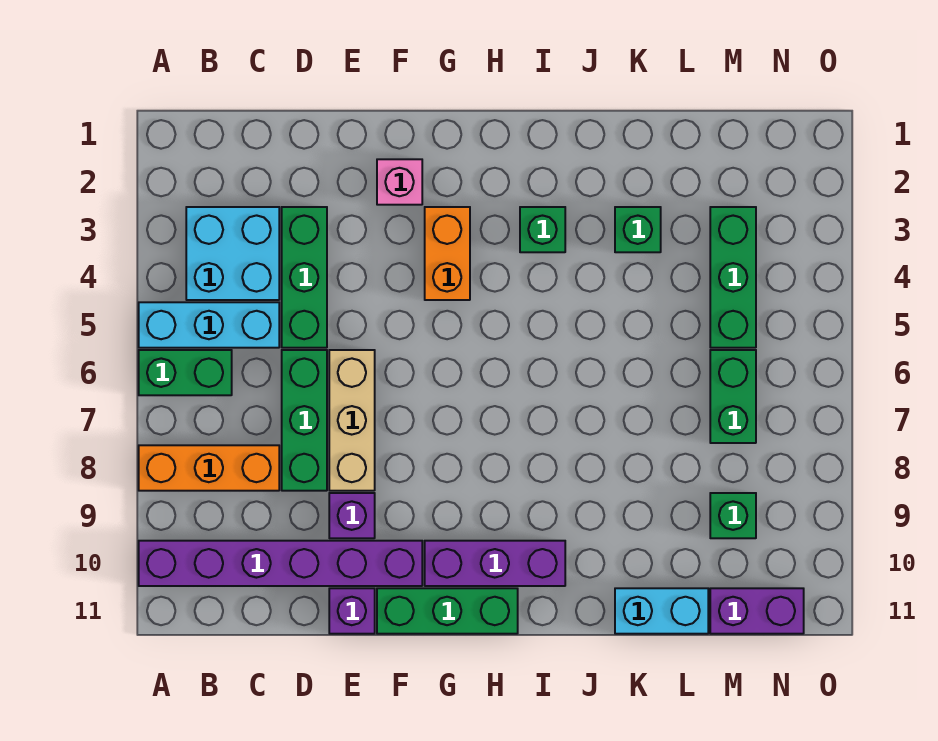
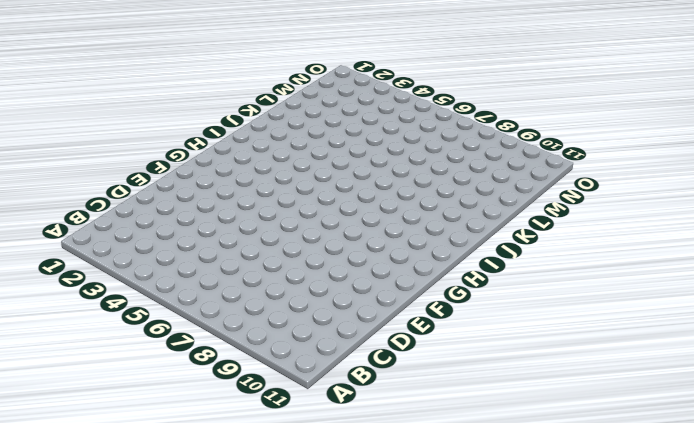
none -> cyan brick A5:C5 level 1
none -> green brick A6:B6 level 1
none -> orange brick A8:C8 level 1

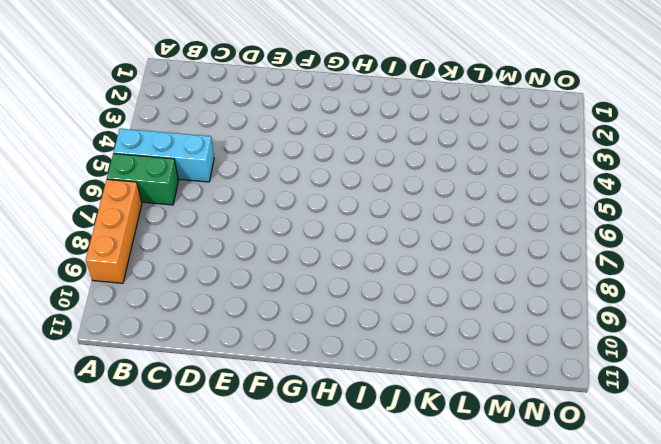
orange brick A7:A9 level 1 -> orange brick A8:C8 level 1
none -> purple brick A10:F10 level 1
none -> cyan brick B3:C4 level 1
none -> green brick D3:D5 level 1

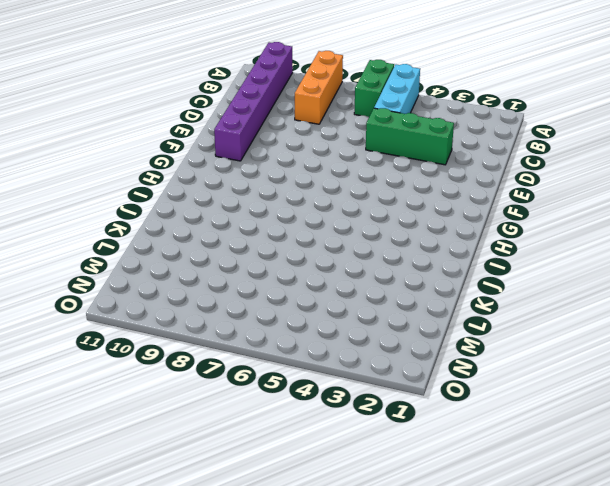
none -> cyan brick B3:C4 level 1
none -> green brick D6:D8 level 1
none -> tan brick E6:E8 level 1

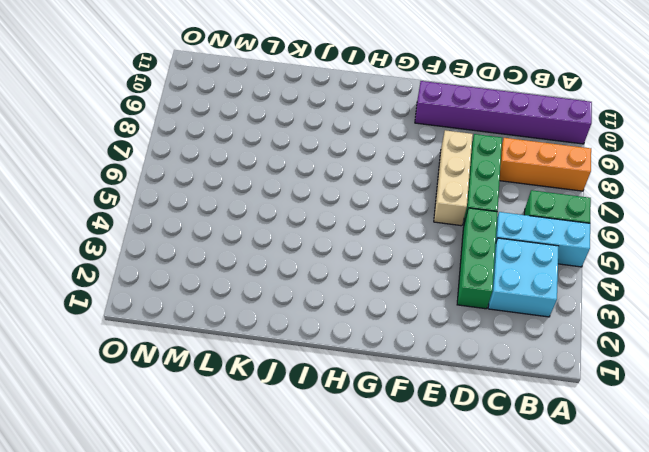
none -> purple brick E9 level 1
none -> purple brick E11 level 1
none -> pink brick F2 level 1

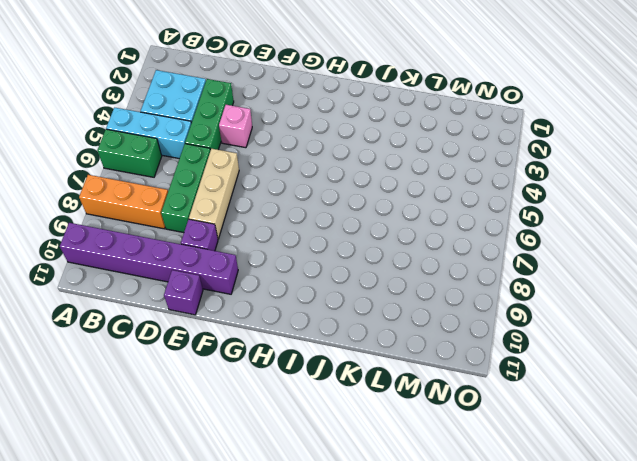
pink brick E4 level 1 -> pink brick F2 level 1
none -> green brick F11:H11 level 1
none -> orange brick G3:G4 level 1
none -> purple brick G10:I10 level 1

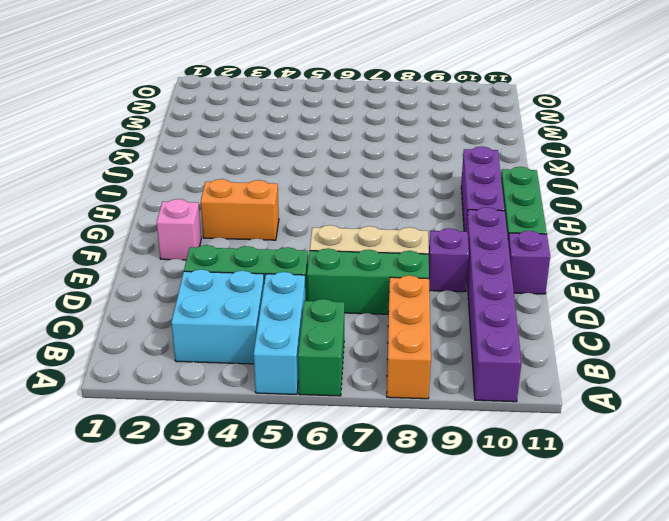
none -> green brick I3 level 1
none -> green brick K3 level 1
none -> cyan brick K11:L11 level 1

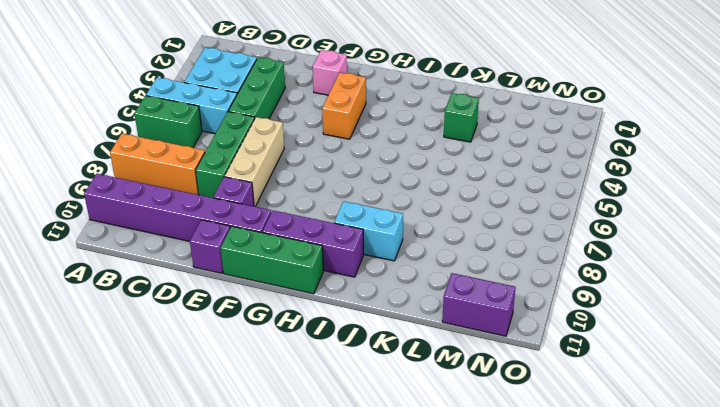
cyan brick I9:J9 level 1 -> cyan brick K11:L11 level 1
none -> green brick I3 level 1
none -> green brick M3:M5 level 1
none -> green brick M6:M7 level 1

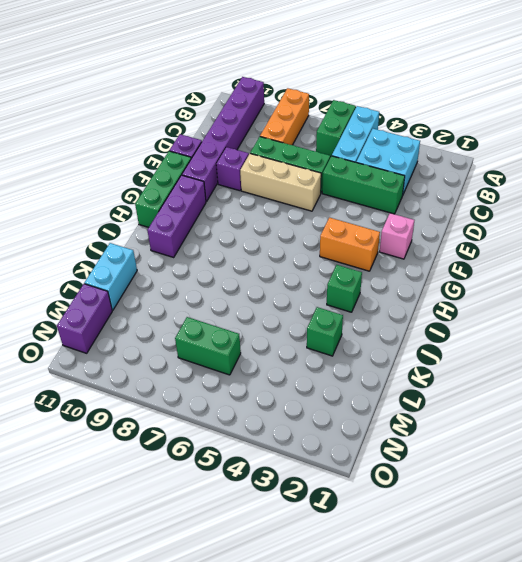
none -> green brick M3:M5 level 1
none -> green brick M9 level 1

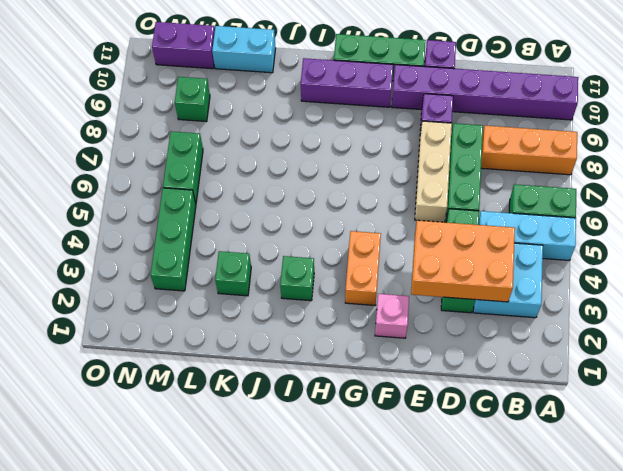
orange brick C3:E4 level 2 -> none

